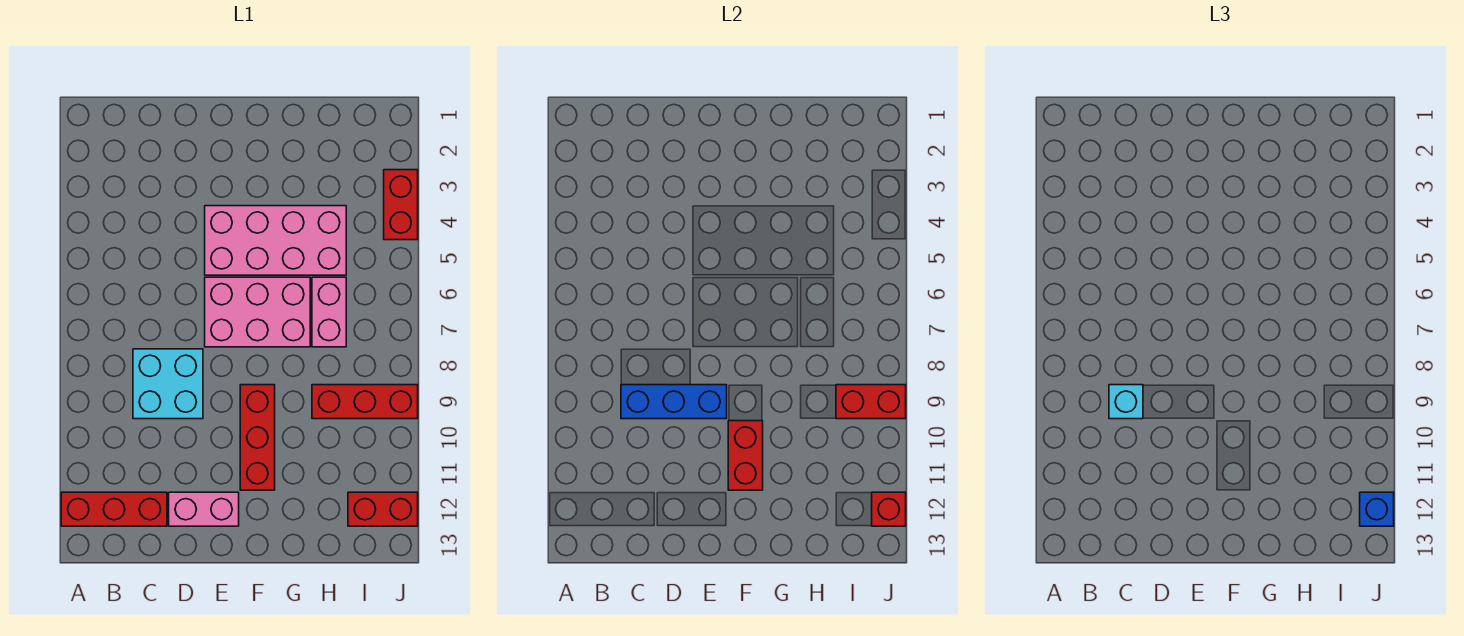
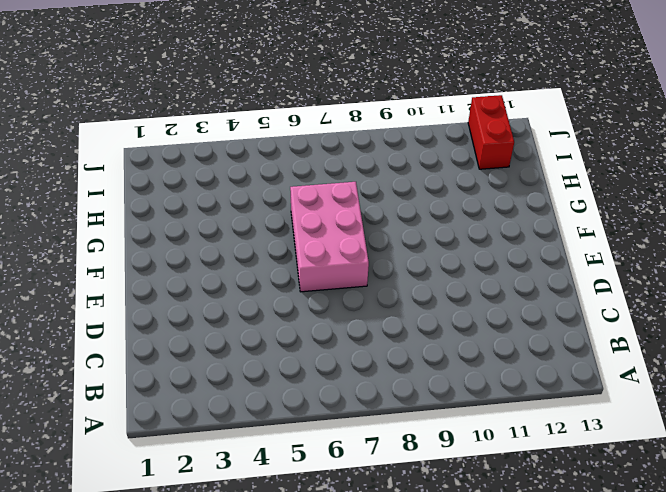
none -> red brick A12:C12 level 1
none -> cyan brick C8:D9 level 1
none -> pink brick D12:E12 level 1

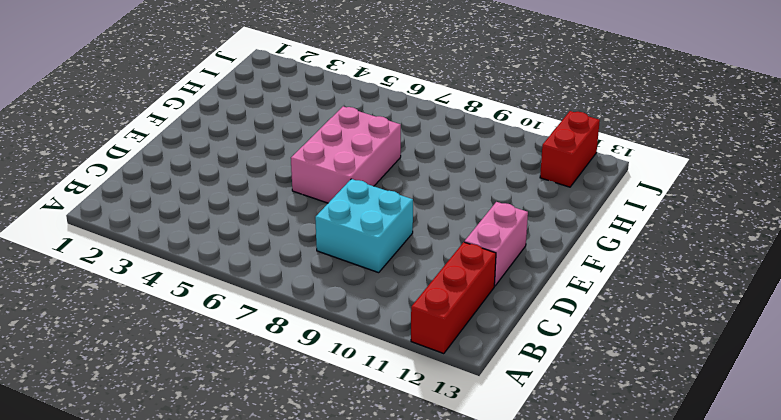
none -> pink brick E4:H5 level 1
none -> red brick F9:F11 level 1
none -> pink brick H6:H7 level 1

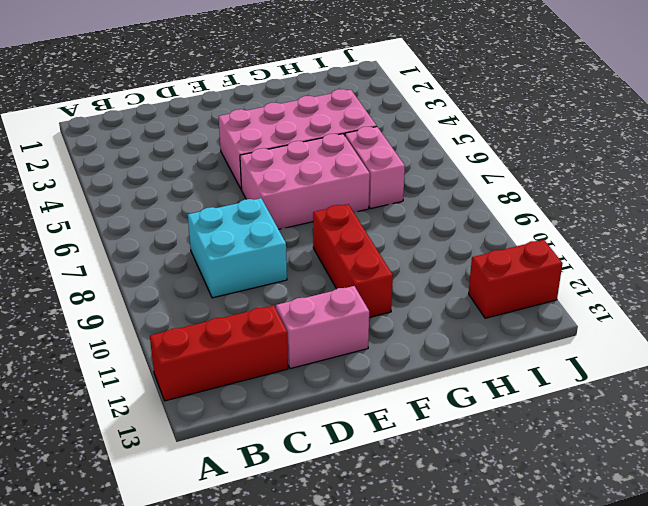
none -> red brick H9:J9 level 1
none -> red brick J3:J4 level 1
none -> blue brick C9:E9 level 2

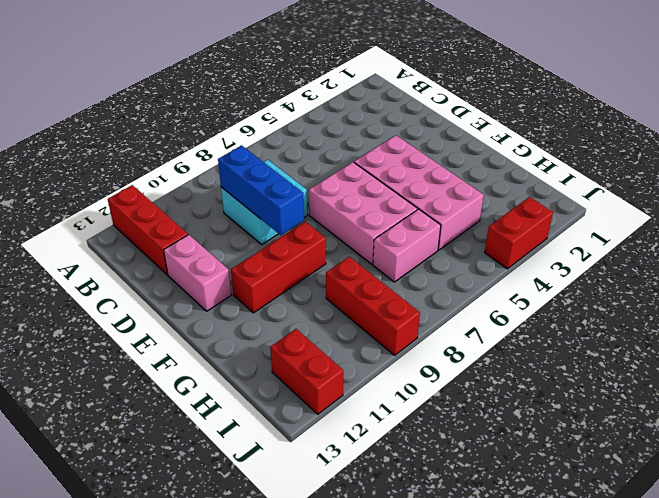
none -> red brick F10:F11 level 2
none -> red brick I9:J9 level 2
none -> red brick J12 level 2

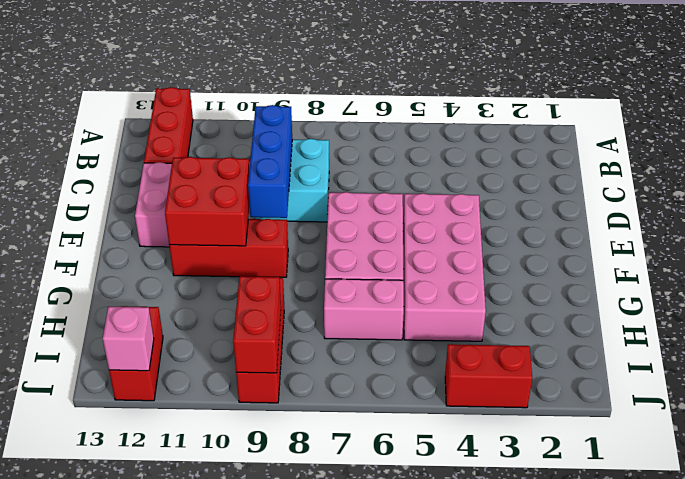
red brick E10:F11 level 2 -> red brick F10:F11 level 2
pink brick J12 level 2 -> red brick J12 level 2
none -> cyan brick C9 level 3
none -> blue brick J12 level 3

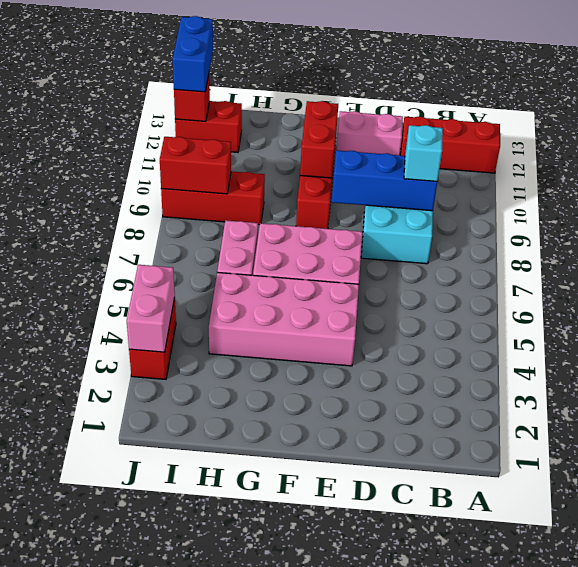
pink brick J3:J4 level 2 -> none
blue brick J12:J13 level 3 -> blue brick J12 level 3

